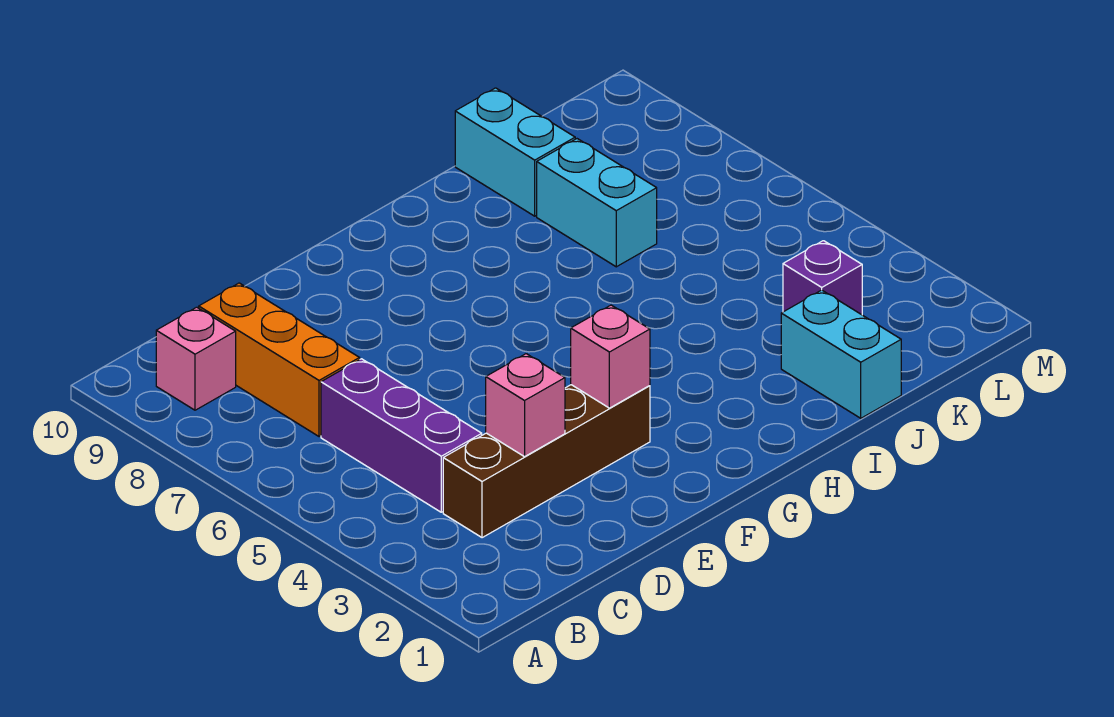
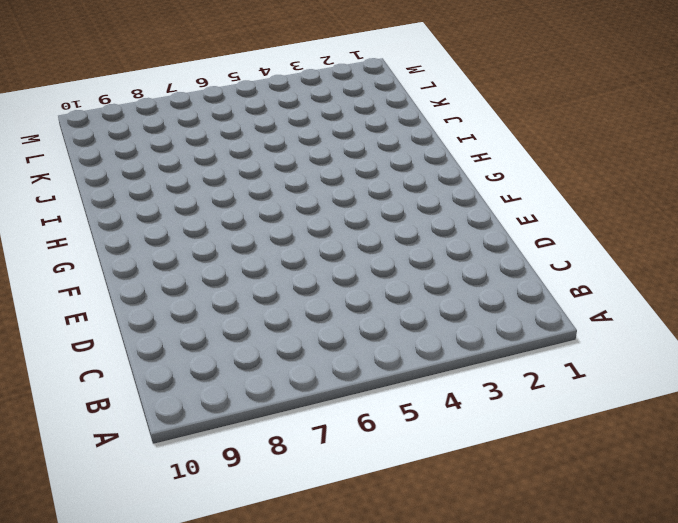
none -> pink brick B9 level 1
none -> brown brick C3:F3 level 1

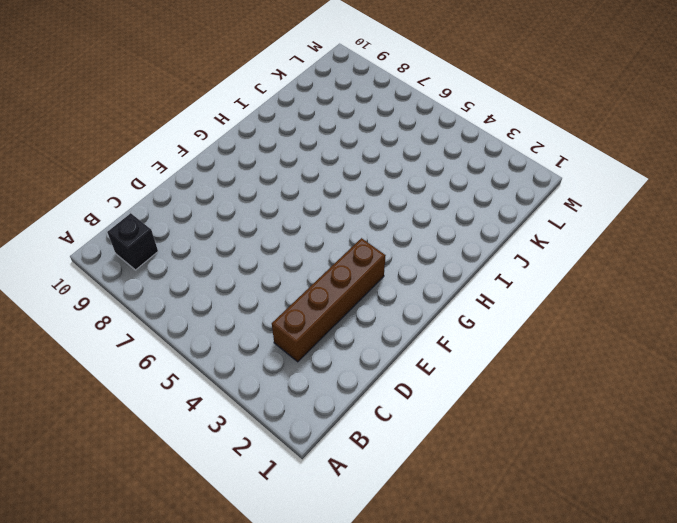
black brick B9 level 1 -> pink brick B9 level 1
none -> purple brick C4:C6 level 1
none -> orange brick C7:C9 level 1

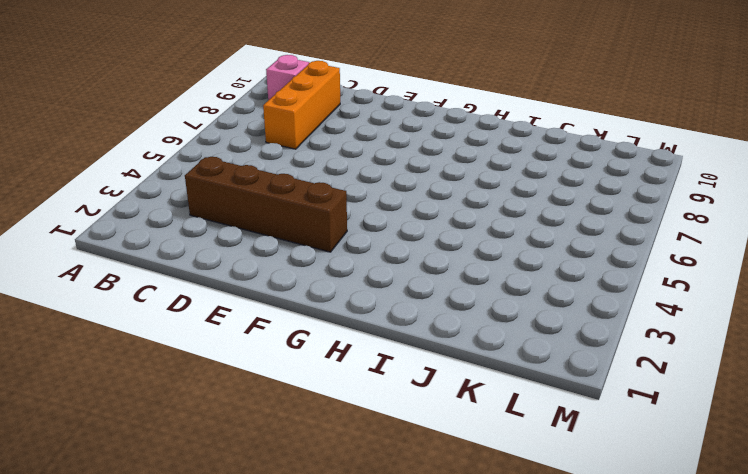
none -> purple brick C4:C6 level 1
none -> cyan brick J1:J2 level 1

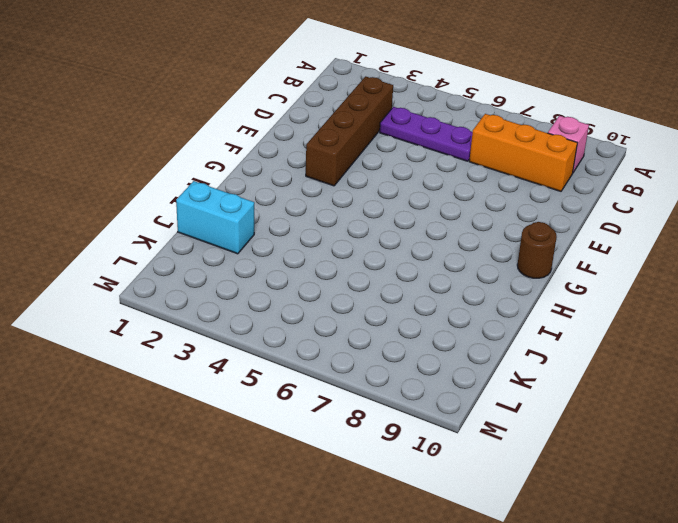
purple plate C4:C6 level 1 -> purple brick C4:C6 level 1
brown round brick G10 level 1 -> none
none -> cyan brick J7:J8 level 1
none -> cyan brick J9:J10 level 1

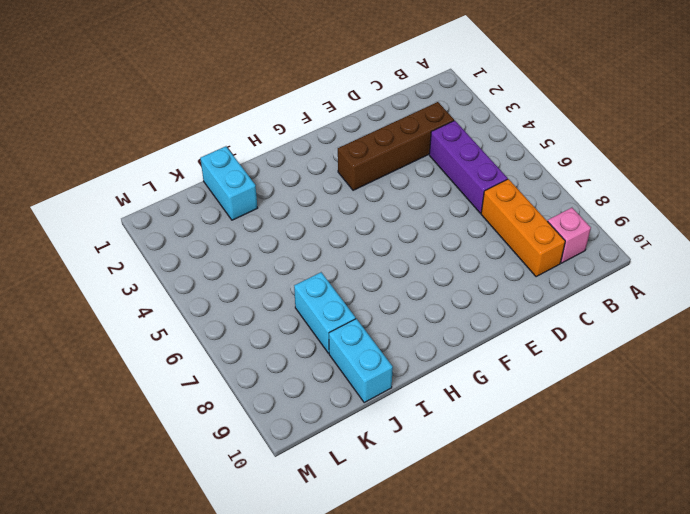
none -> purple brick K3 level 1
none -> pink brick D3 level 2

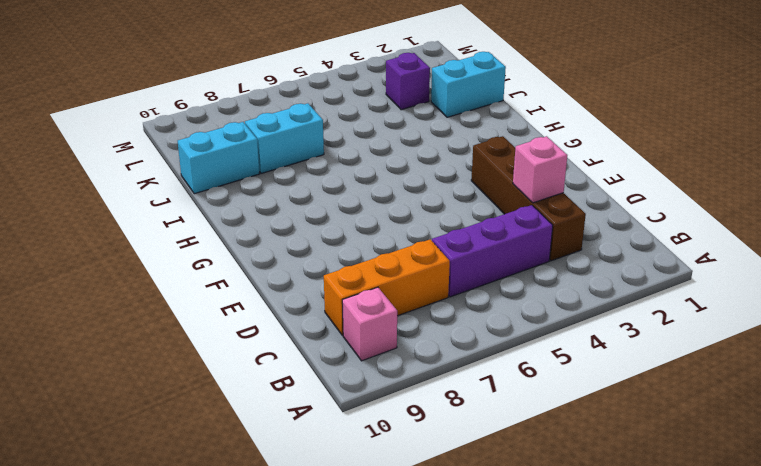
none -> pink brick F3 level 2

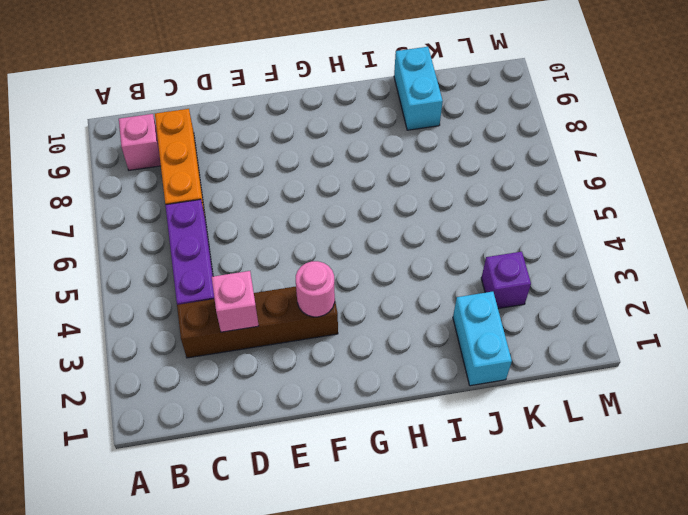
pink round brick F3 level 2 -> pink brick F3 level 2
none -> cyan brick J7:J8 level 1

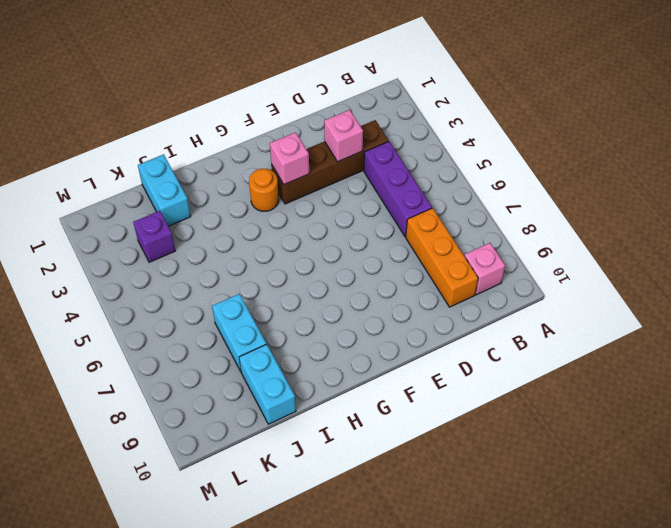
orange round brick G3 level 1 -> none

